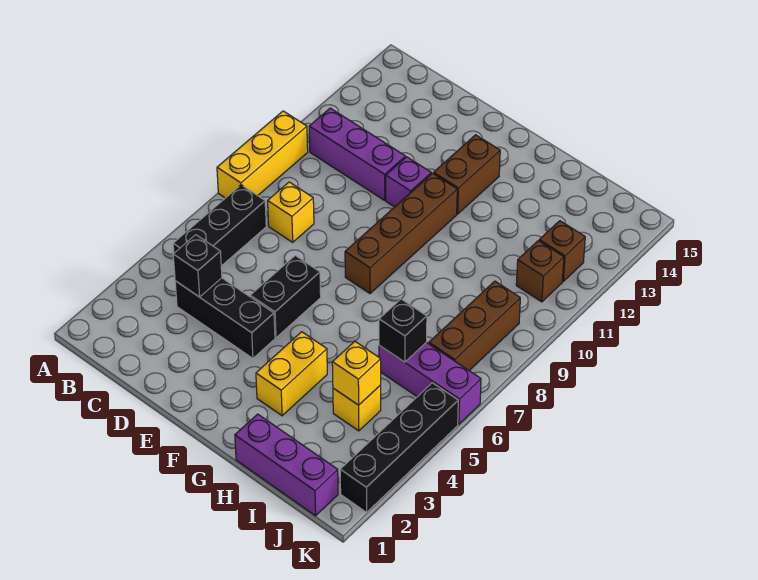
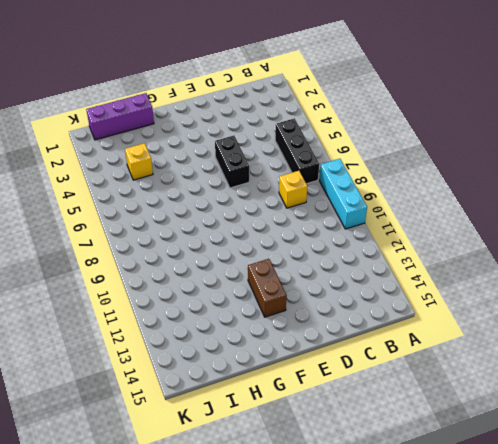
cyan brick A8:A10 level 1 -> yellow brick A8:A10 level 1
none -> purple brick B11:D11 level 1
none -> black brick C4:E4 level 1
none -> purple brick E11 level 1

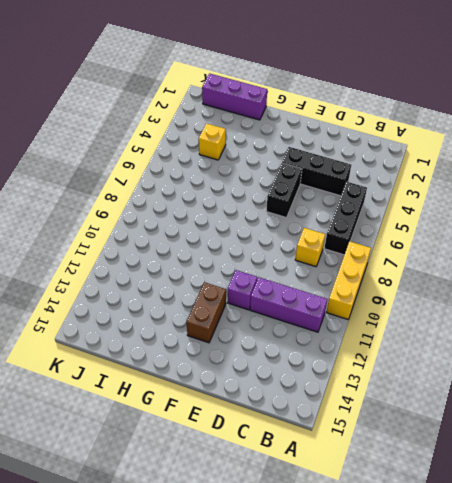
none -> brown brick F8:F11 level 1
none -> yellow brick G3:G4 level 1
none -> purple brick I6:K6 level 1

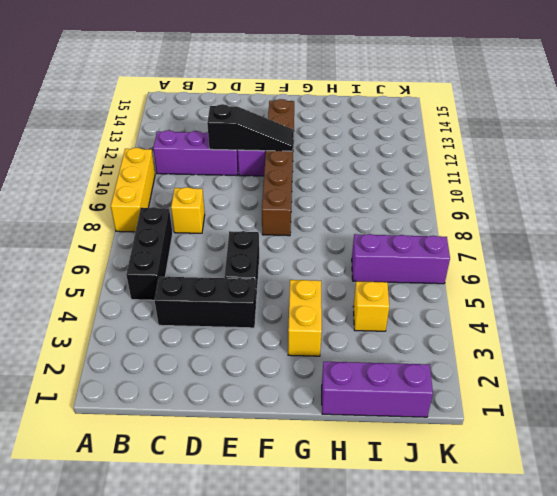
black slope D11:F11 level 2 top D -> none
none -> brown brick J7:J9 level 1
none -> brown brick J11 level 1
none -> brown brick J12 level 1

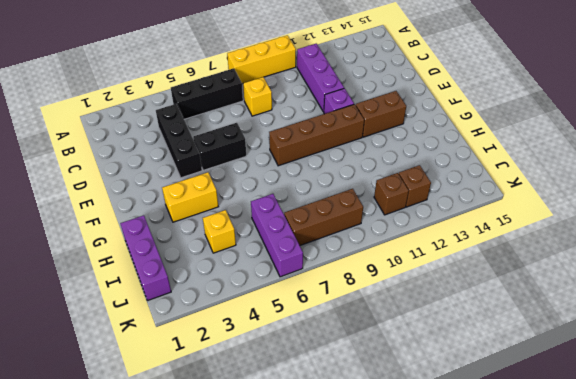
none -> black brick K2:K5 level 1
none -> black brick C4 level 2
none -> yellow brick I4 level 2

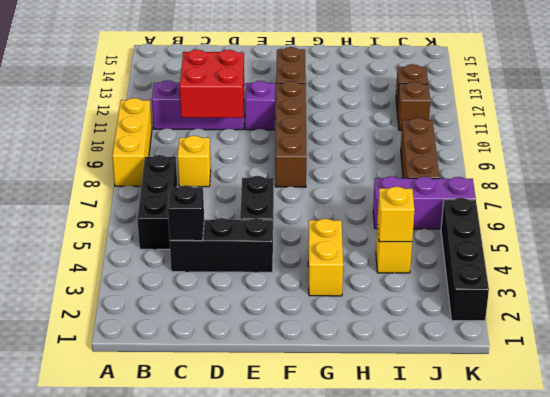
red brick C10:D11 level 2 -> none
none -> purple brick H1:J1 level 1
none -> black brick I6 level 2

